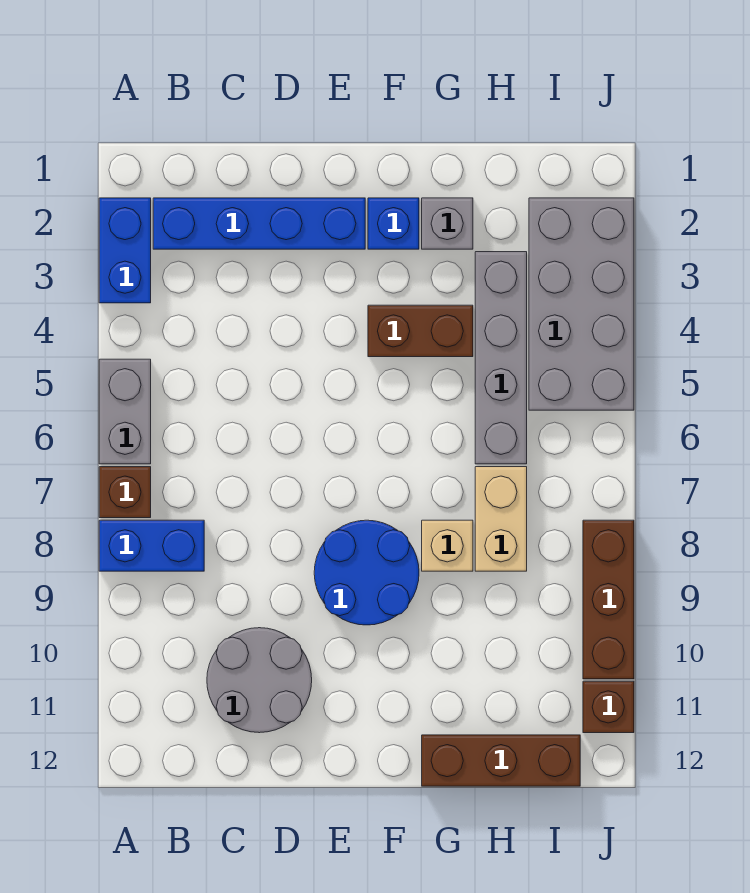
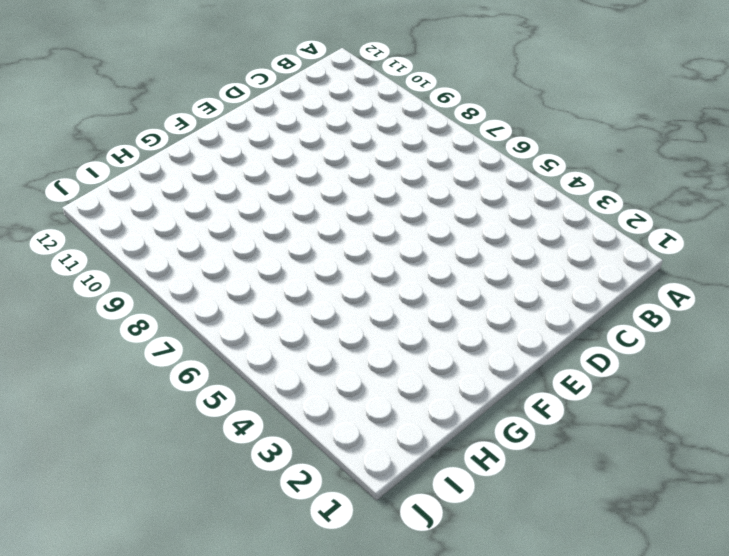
none -> blue brick A2:A3 level 1
none -> grey brick A5:A6 level 1
none -> brown brick A7 level 1

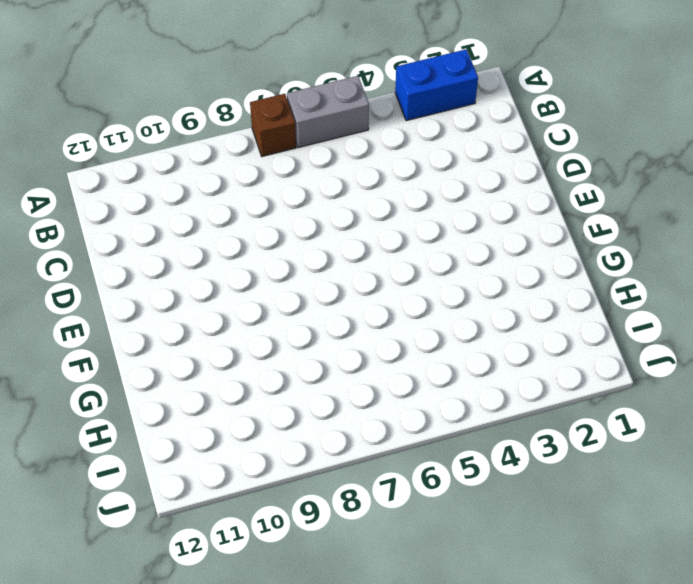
none -> blue brick A8:B8 level 1
none -> blue brick B2:E2 level 1
none -> grey round brick C10:D11 level 1

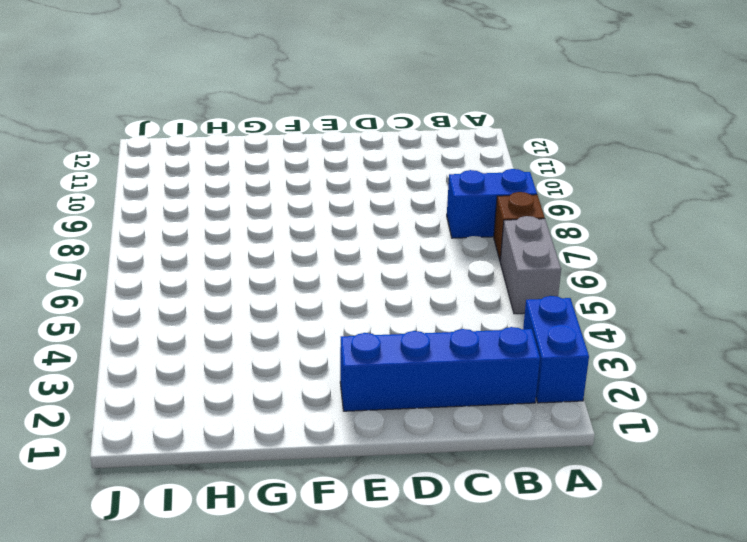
none -> grey round brick C10:D11 level 1
none -> blue round brick E8:F9 level 1
none -> blue brick F2 level 1

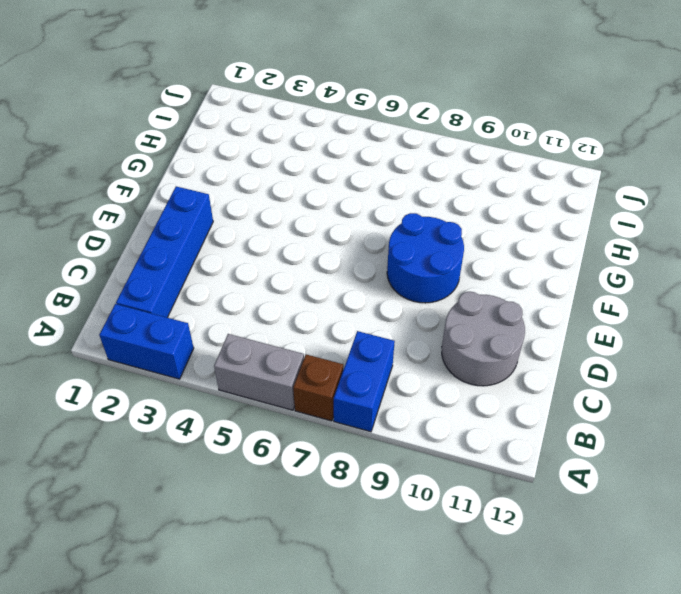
none -> blue brick F2 level 1
none -> brown brick F4:G4 level 1
none -> grey brick G2 level 1

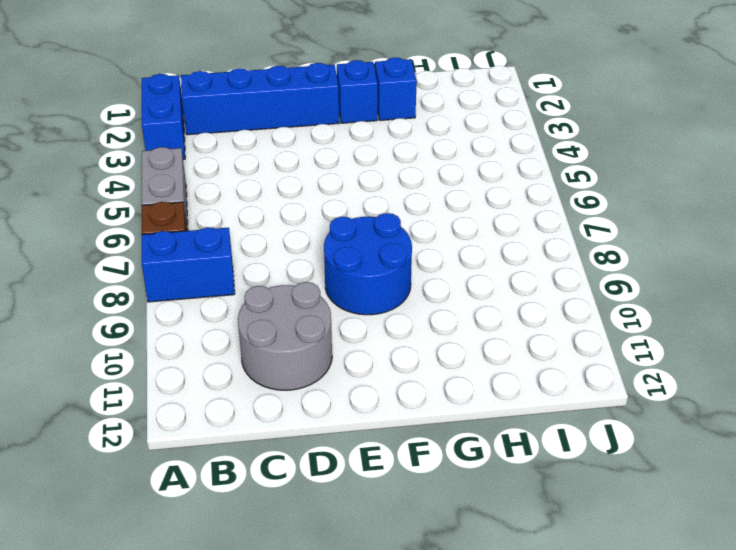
blue brick G2 level 1 -> grey brick G2 level 1
none -> brown brick F4:G4 level 1
none -> tan brick G8 level 1
none -> brown brick G12:I12 level 1

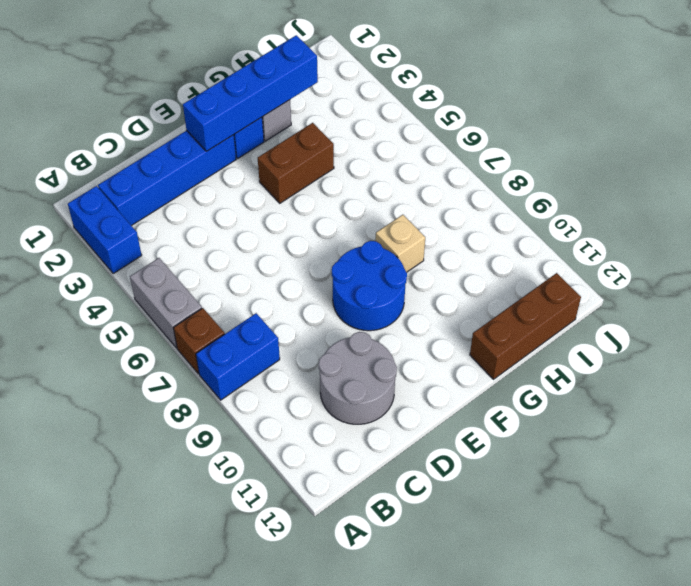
blue brick E2:H2 level 2 -> none
none -> grey brick H3:H6 level 1
none -> tan brick H7:H8 level 1
none -> grey brick I2:J5 level 1

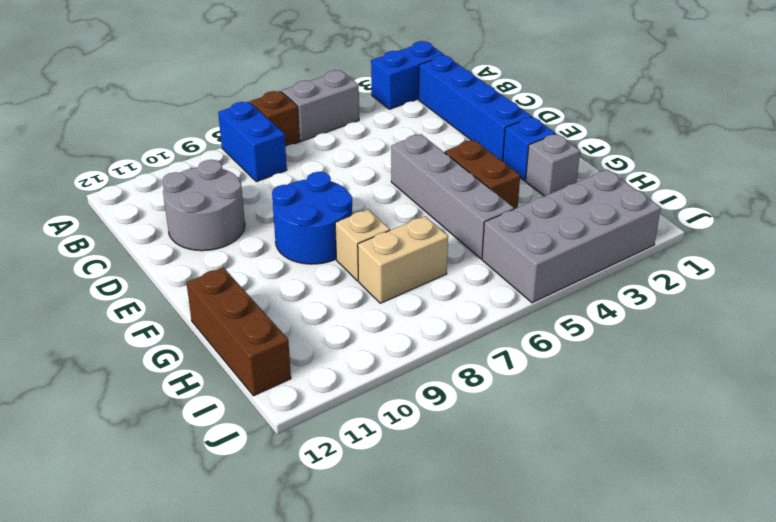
grey brick E5:H5 level 1 -> grey brick H3:H6 level 1
none -> brown brick J8:J10 level 1
none -> brown brick J11 level 1

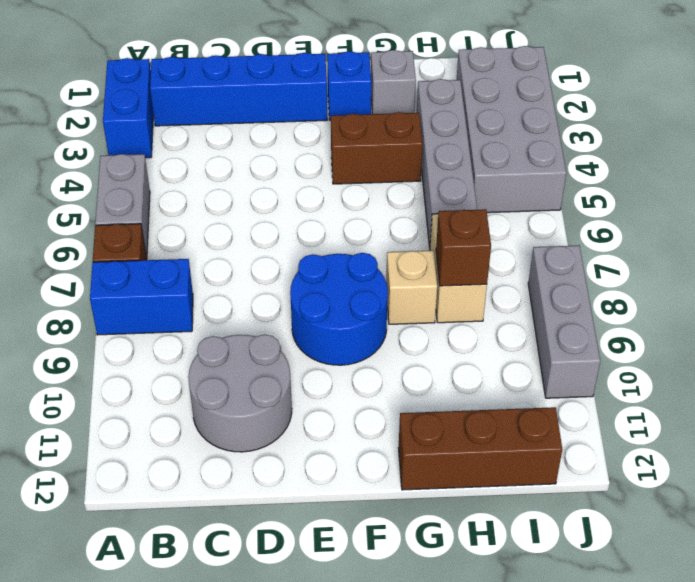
brown brick H8 level 2 -> brown brick J11 level 1
grey brick J8:J10 level 1 -> brown brick J8:J10 level 1

